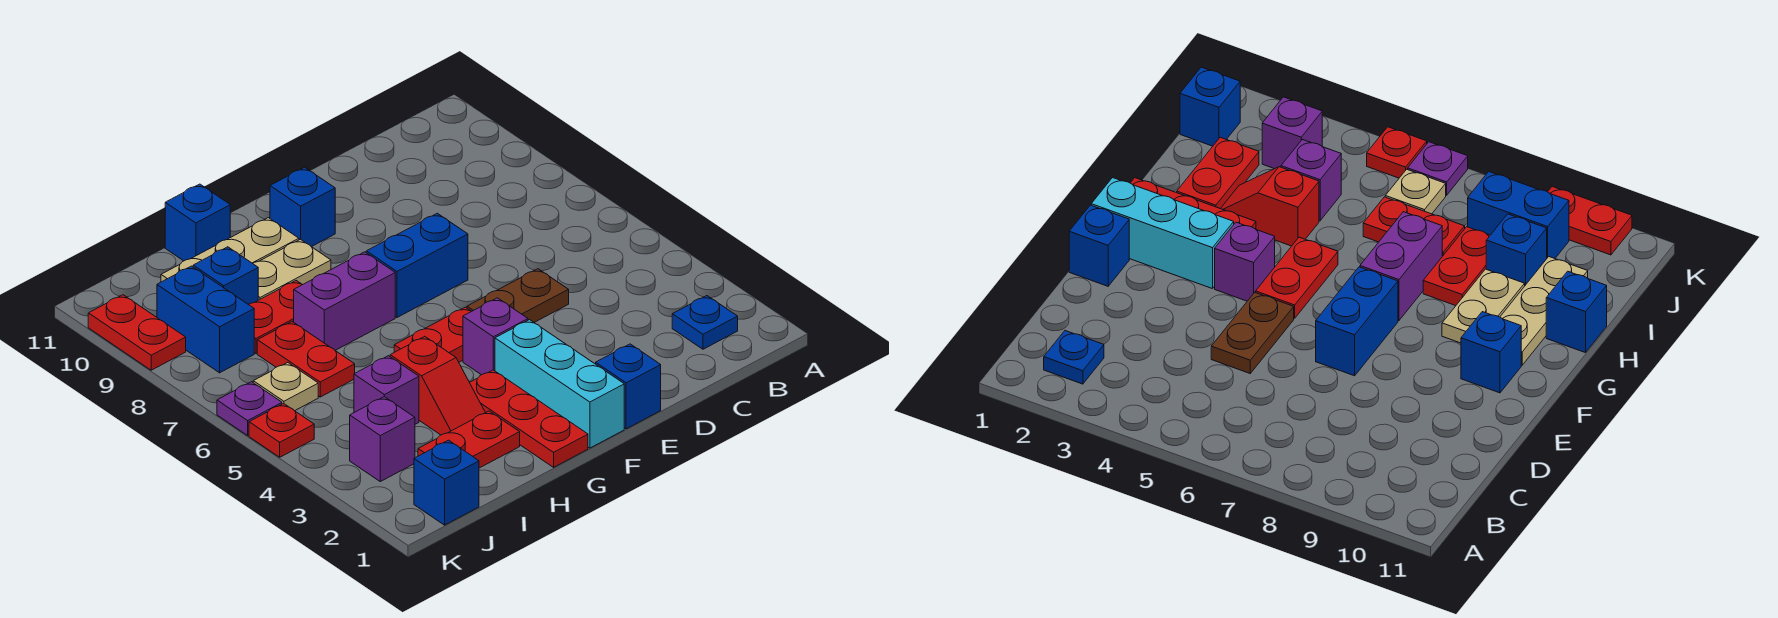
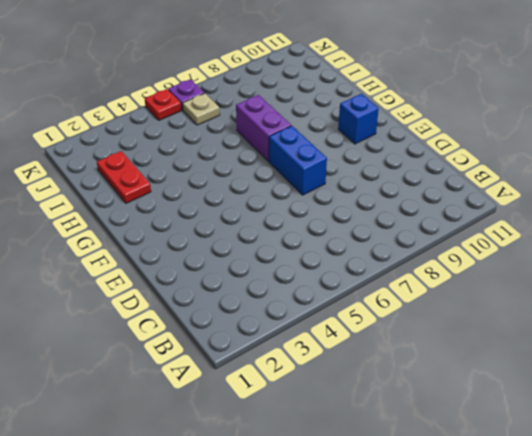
none -> blue plate B2 level 1
none -> brown plate D5:E5 level 1
none -> blue brick E1 level 1

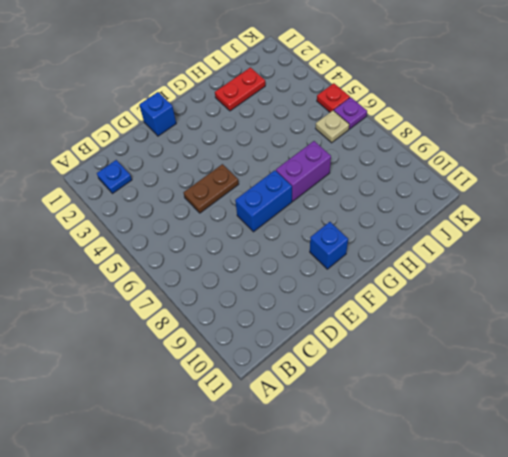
none -> cyan brick F1:F3 level 1
none -> purple brick F4 level 1
none -> red plate F5:G5 level 1

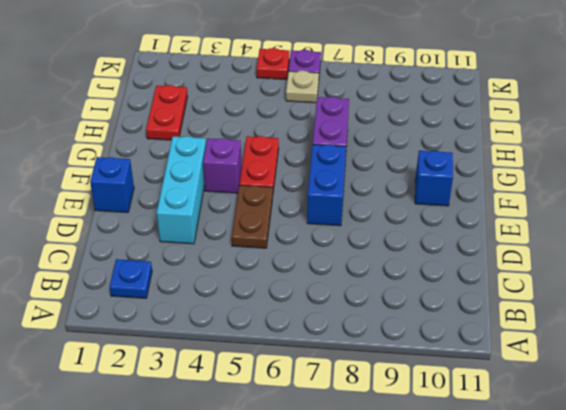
cyan brick D3:F3 level 1 -> cyan brick F1:F3 level 1
none -> red plate G1:G3 level 1
none -> tan plate G9:H9 level 1
none -> tan plate G10:I10 level 1

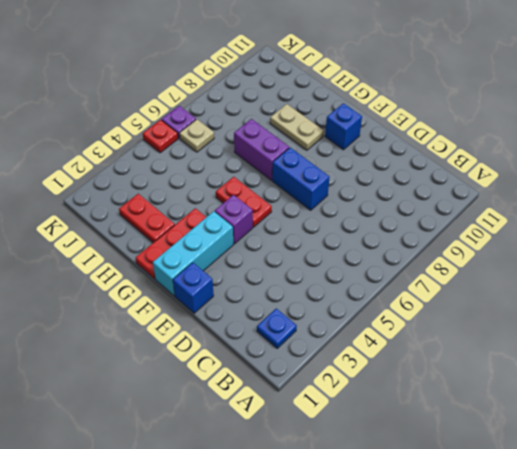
none -> brown plate D5:E5 level 1
none -> tan plate G10:I10 level 1
none -> red slope H3:H4 level 1 top 4

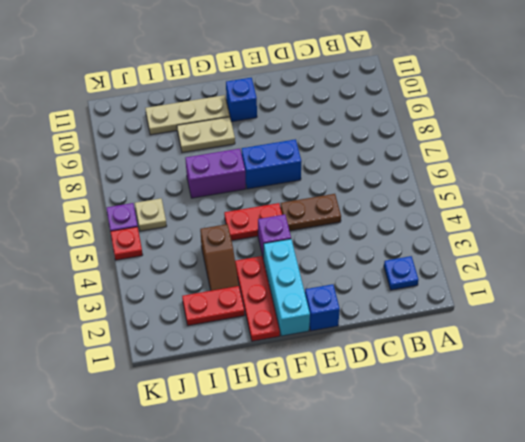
brown slope H3:H4 level 1 top 4 -> red slope H3:H4 level 1 top 4
none -> red plate H8:I8 level 1
none -> blue brick H11 level 1
none -> purple brick I4 level 1

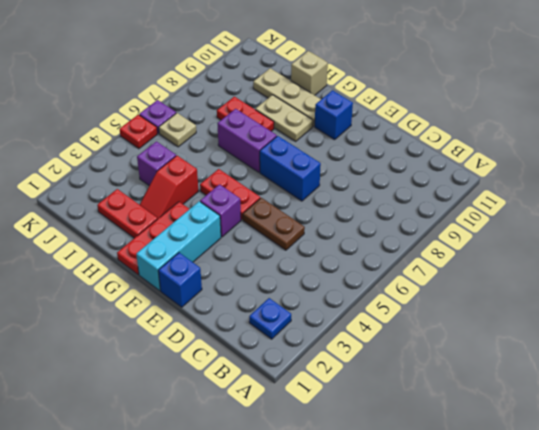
tan brick H11 level 1 -> blue brick H11 level 1
none -> red plate I6:I7 level 1
none -> blue brick I9 level 1
none -> blue brick J1 level 1

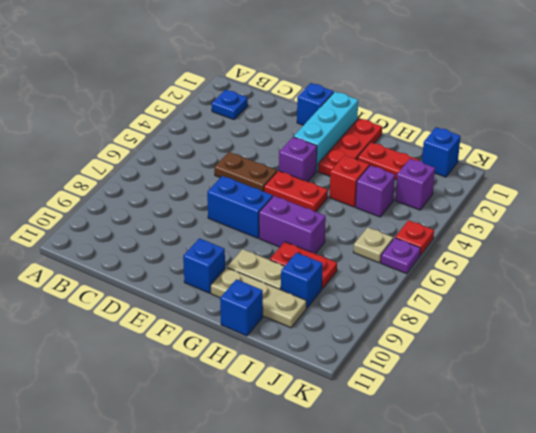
none -> red plate I6:I7 level 1
none -> blue brick J8:J9 level 1
none -> red plate K9:K10 level 1

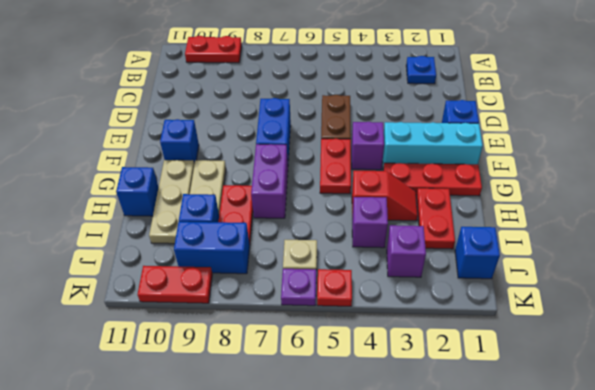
red plate A9:A10 level 1 -> red plate I6:I7 level 1

